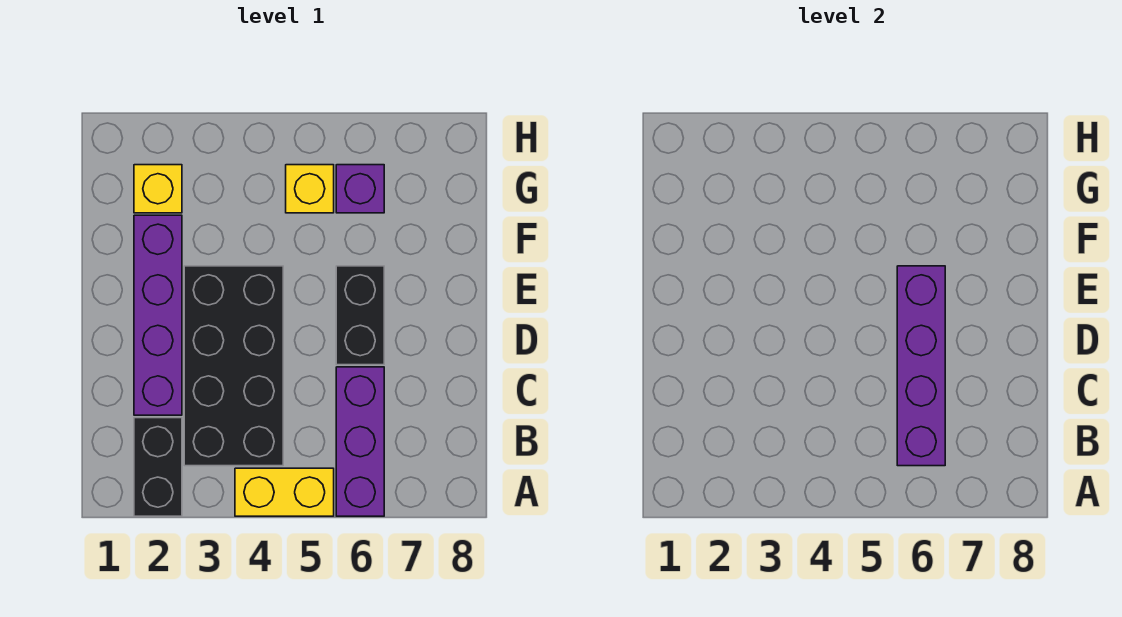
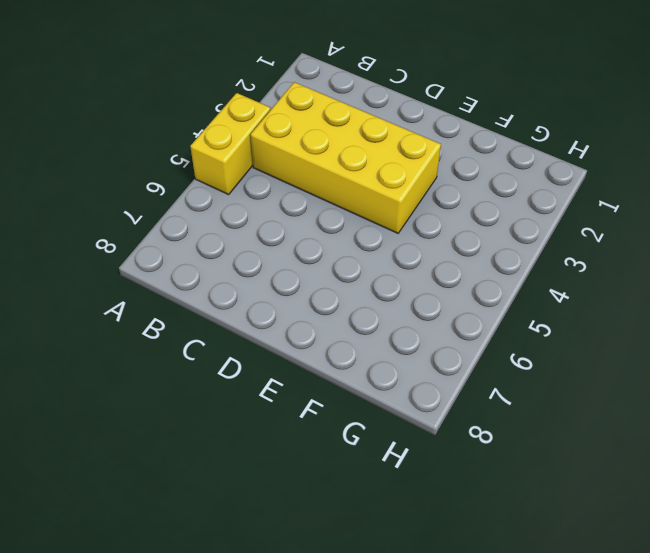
yellow brick B3:E4 level 1 -> black brick B3:E4 level 1
none -> black brick A2:B2 level 1
none -> purple brick A6:C6 level 1

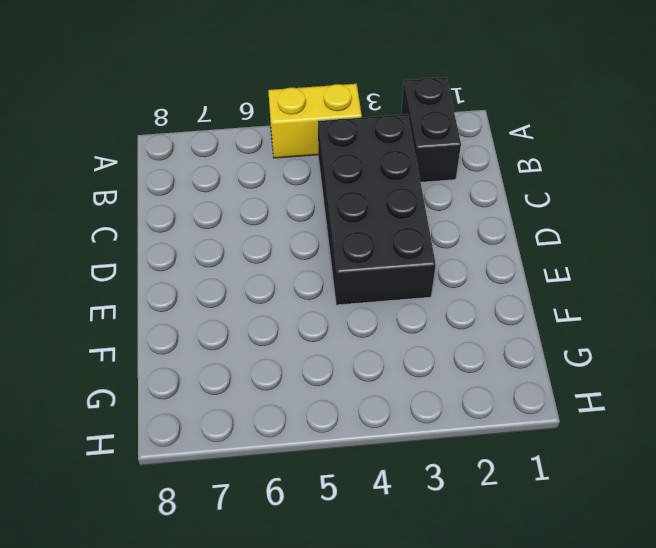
none -> purple brick A6:C6 level 1
none -> purple brick C2:F2 level 1

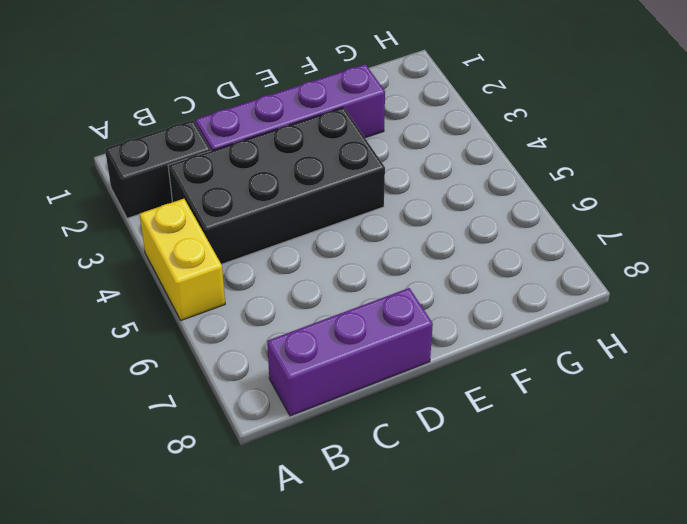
purple brick B8:D8 level 1 -> purple brick A6:C6 level 1
none -> black brick D6:E6 level 1
none -> yellow brick G2 level 1

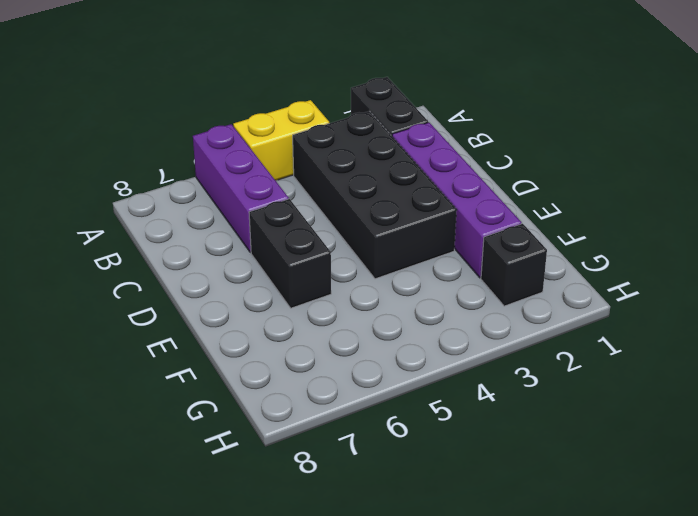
black brick G2 level 1 -> yellow brick G2 level 1
none -> yellow brick G5 level 1
none -> purple brick G6 level 1

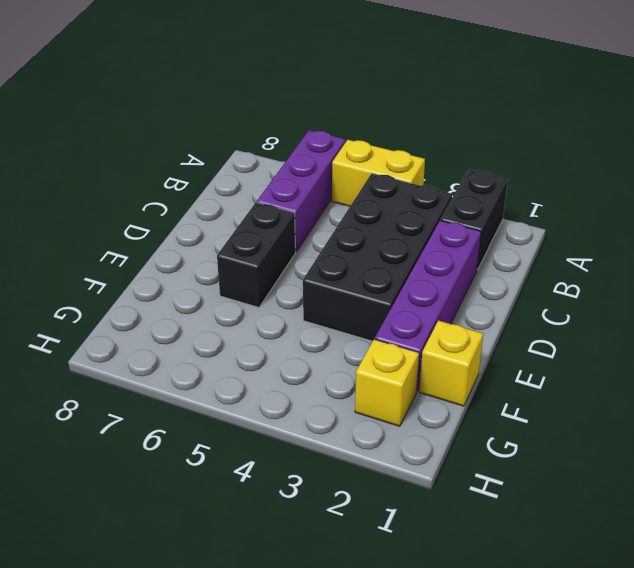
yellow brick F1 level 1 -> yellow brick G5 level 1
none -> purple brick G6 level 1
none -> purple brick B6:E6 level 2

